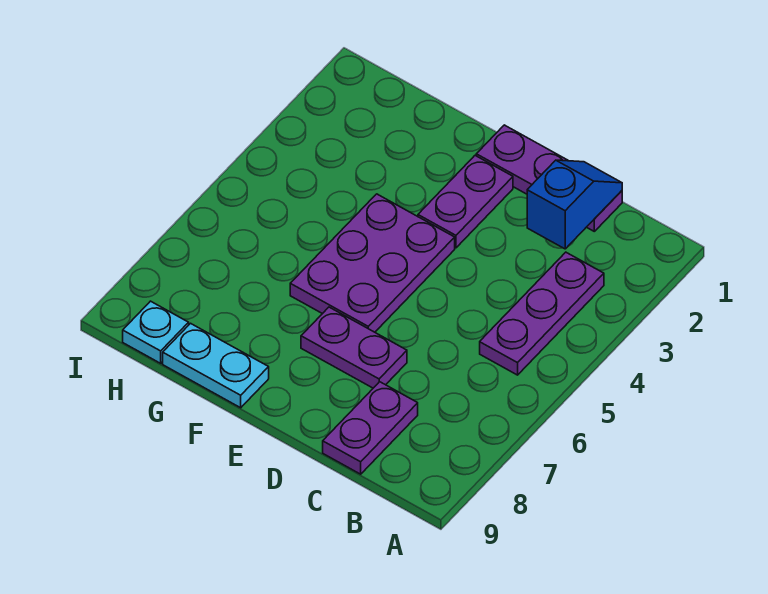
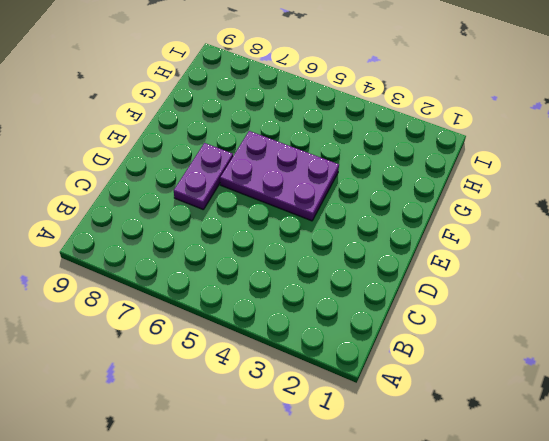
none -> purple plate B3:B5 level 1
none -> purple plate C1:E1 level 1

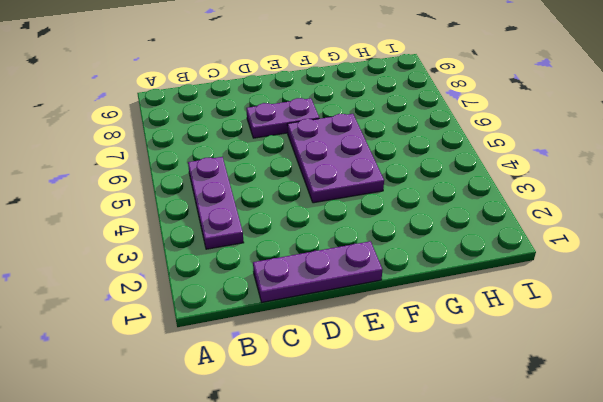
none -> purple plate C8:C9 level 1
none -> purple plate E2:E3 level 1

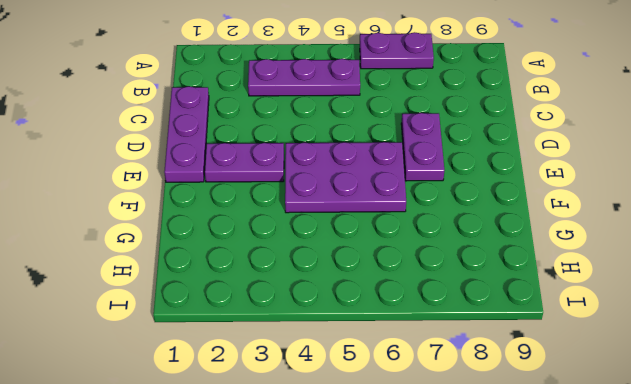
purple plate A6:A7 level 1 -> purple plate C8:C9 level 1
none -> cyan plate F9:G9 level 1
none -> cyan plate H9 level 1

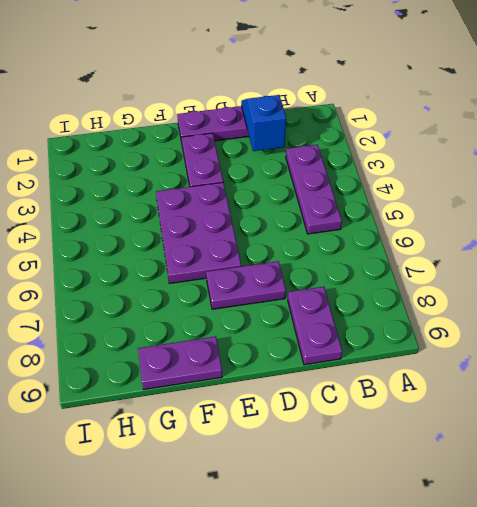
purple plate F9:G9 level 1 -> cyan plate F9:G9 level 1
none -> cyan plate H9 level 1

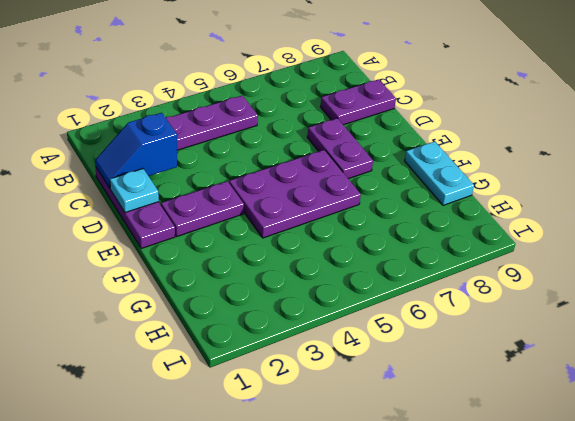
cyan plate D1 level 2 -> cyan plate H9 level 1

